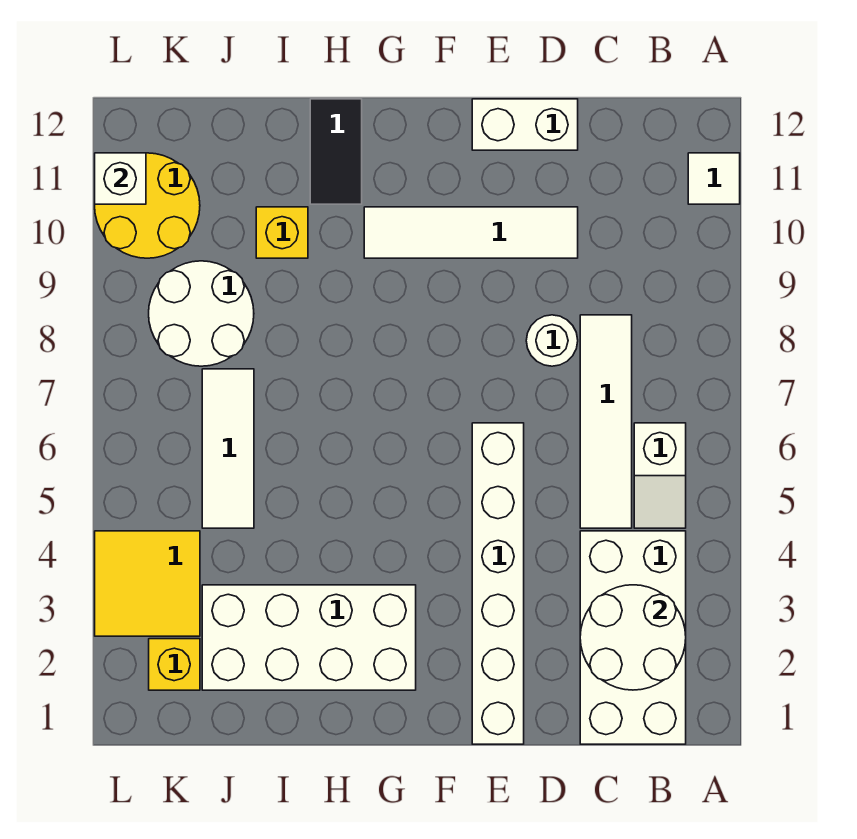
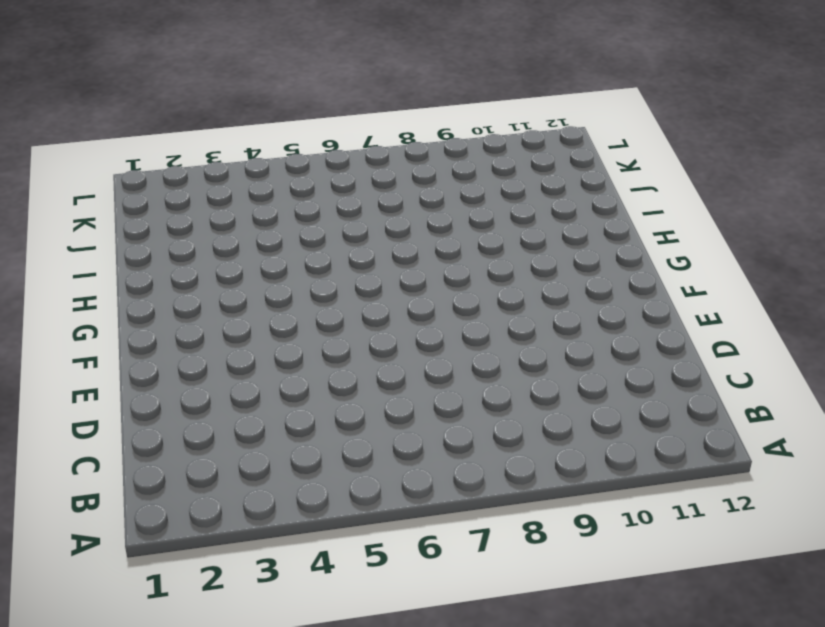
none -> white tile A11 level 1
none -> white brick B1:C4 level 1
none -> white slope B5:B6 level 1 top 6

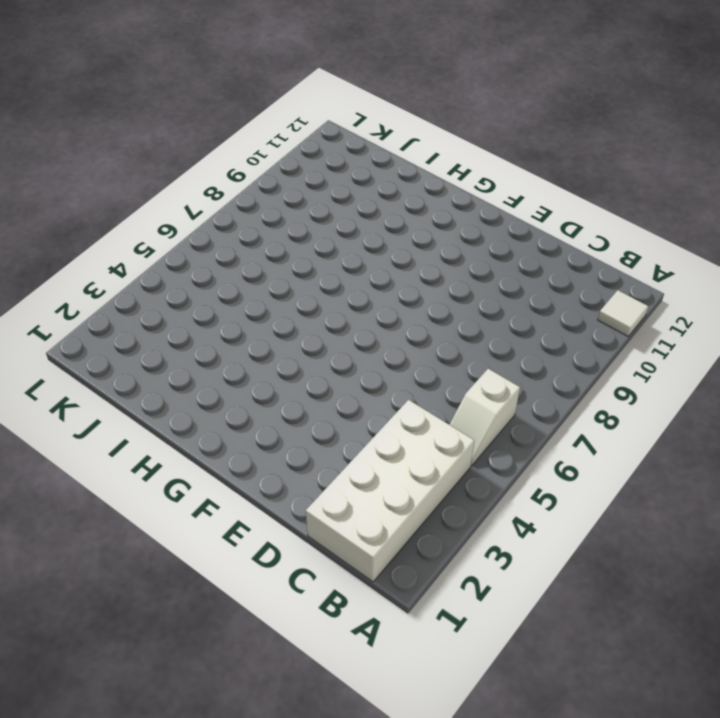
none -> white tile C5:C8 level 1
none -> white round brick D8 level 1
none -> white tile D10:G10 level 1

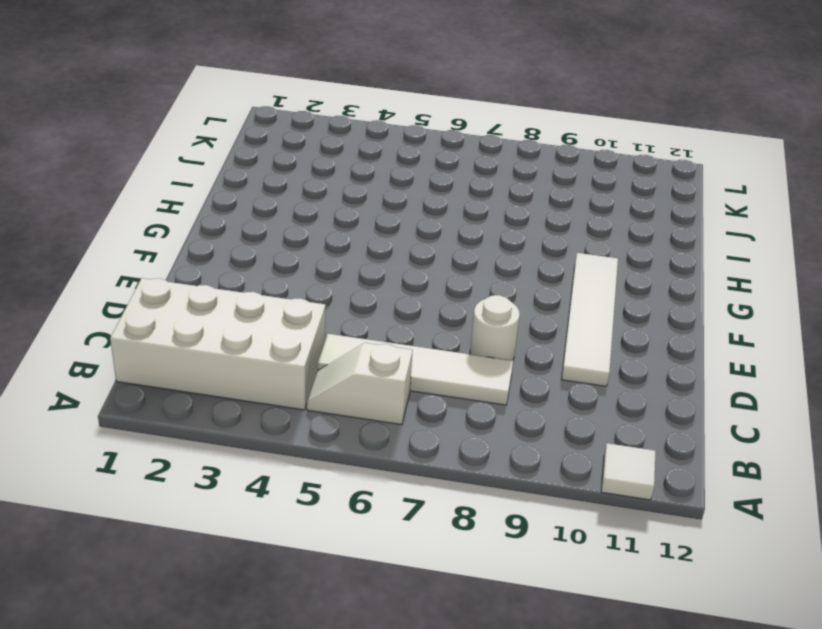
none -> white brick D12:E12 level 1
none -> white brick E1:E6 level 1
none -> white brick G2:J3 level 1

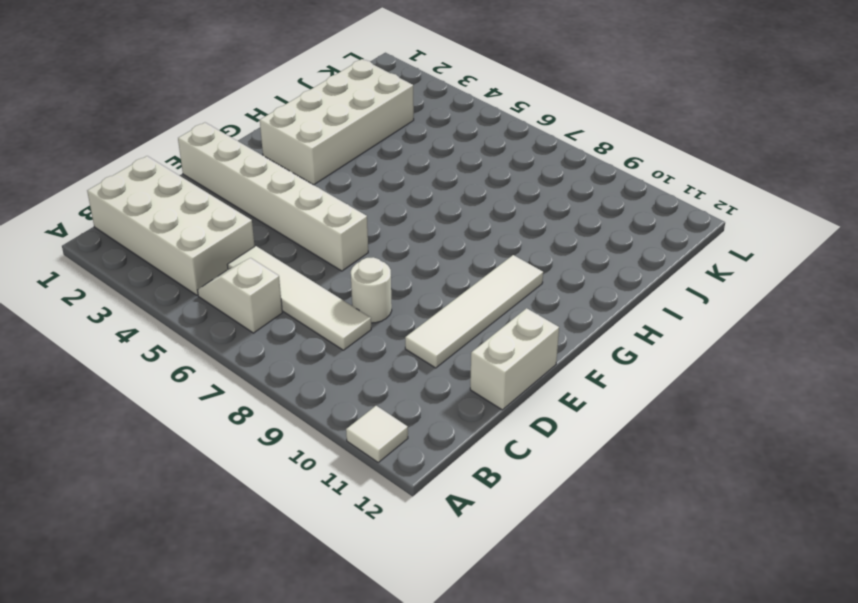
none -> black tile H11:H12 level 1
none -> yellow brick I10 level 1
none -> white tile J5:J7 level 1

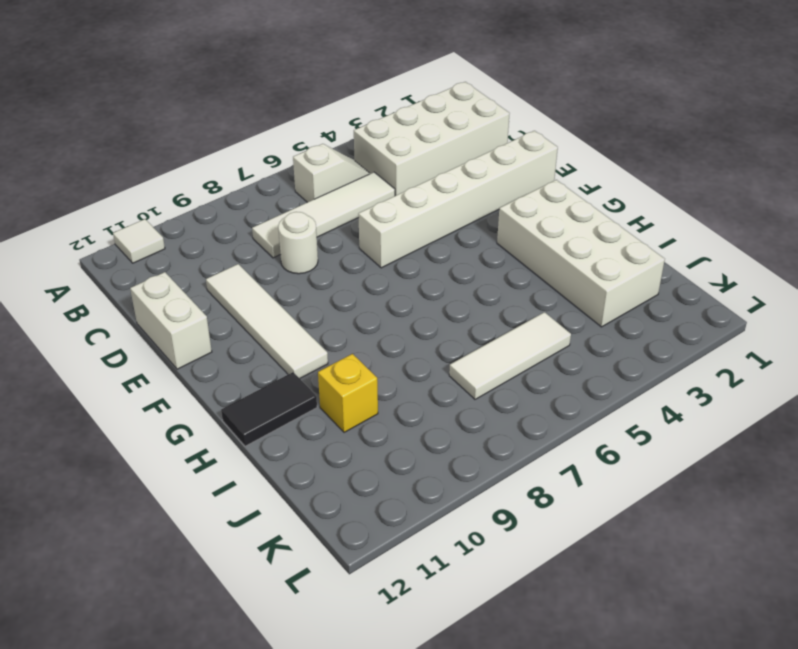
none -> white round brick J8:K9 level 1
none -> yellow brick K2 level 1
none -> yellow tile K3:L4 level 1

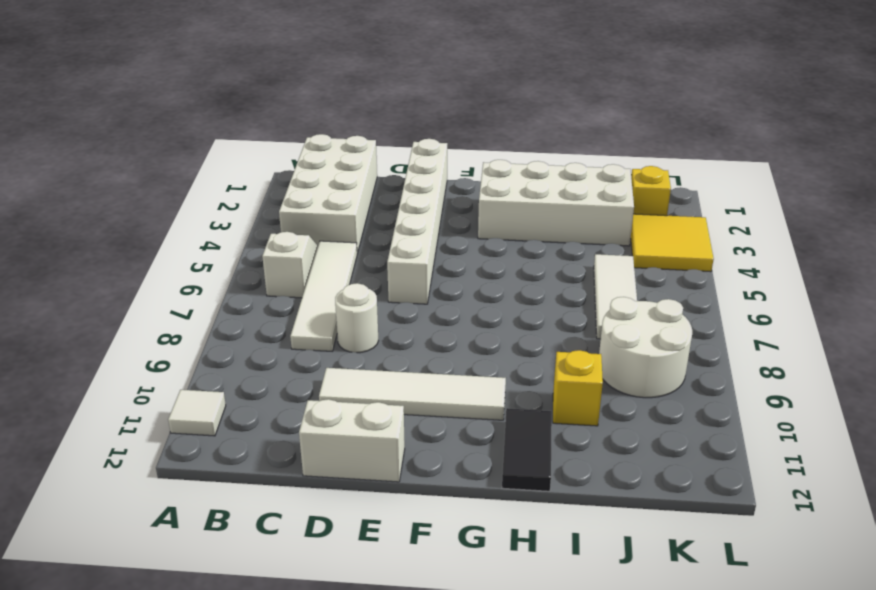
none -> yellow round brick K10:L11 level 1
none -> white round brick B2:C3 level 2
none -> white brick L11 level 2

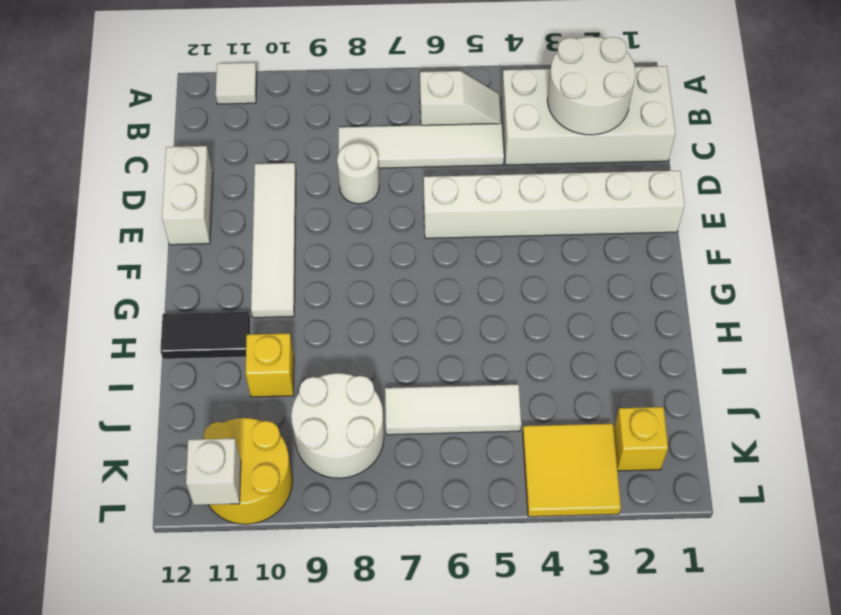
none -> white brick G2:J3 level 1

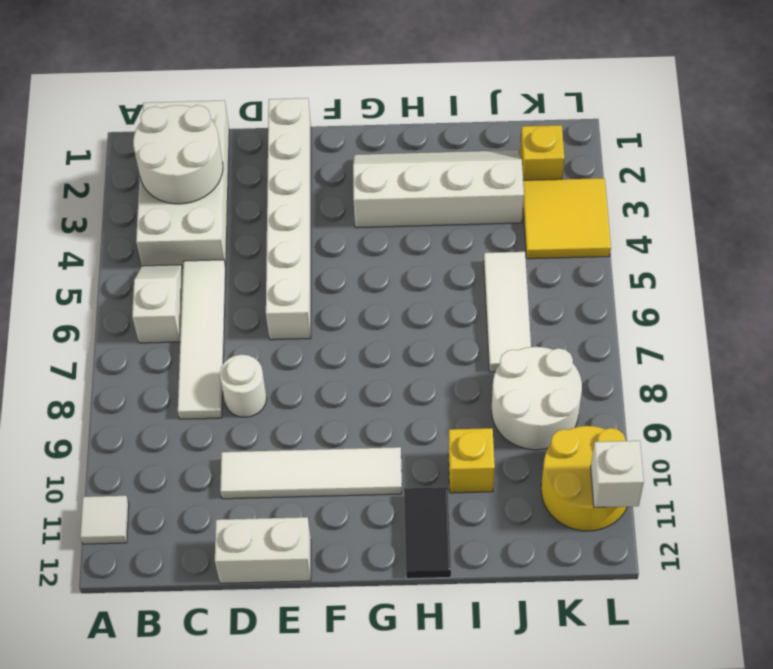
white slope G2:J3 level 1 top 3 -> white brick G2:J3 level 1

